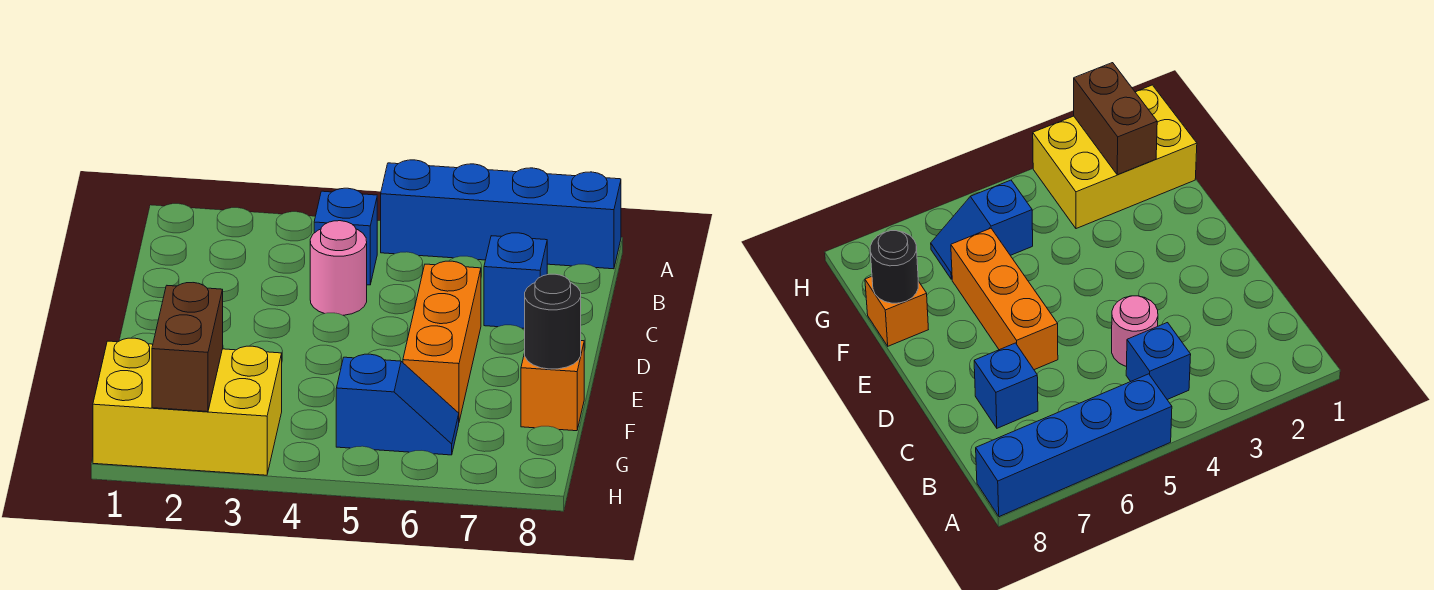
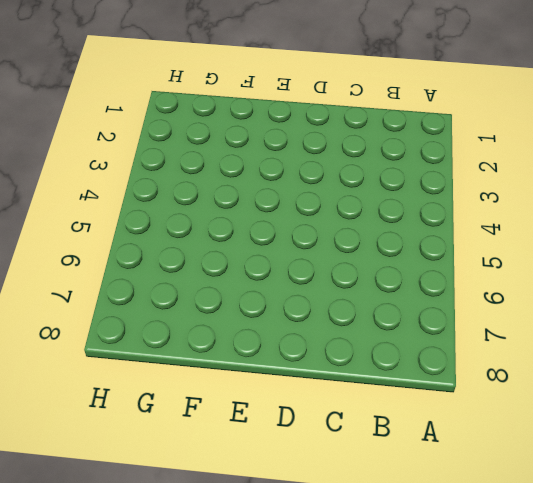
none -> blue brick A5:A8 level 1
none -> blue brick B4 level 1

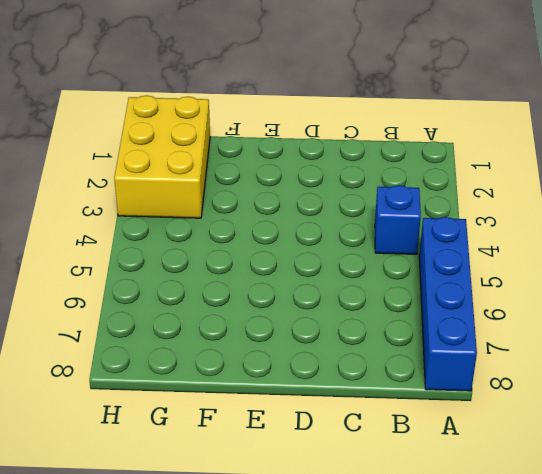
none -> pink round brick C4 level 1
none -> blue brick C7 level 1

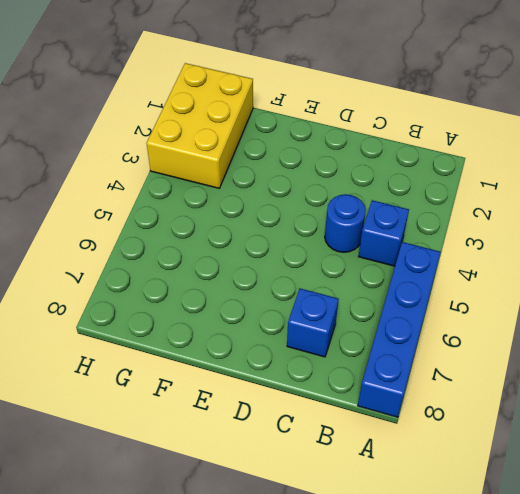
blue round brick C4 level 1 -> pink round brick C4 level 1
none -> orange brick D6:F6 level 1
none -> orange brick F8 level 1

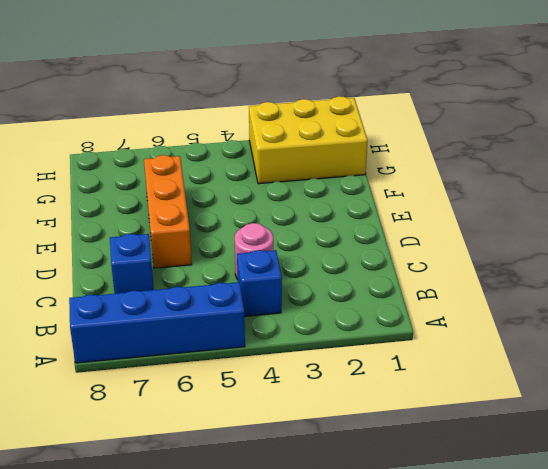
none -> orange brick F8 level 1
none -> blue slope G5:G6 level 1 top 5

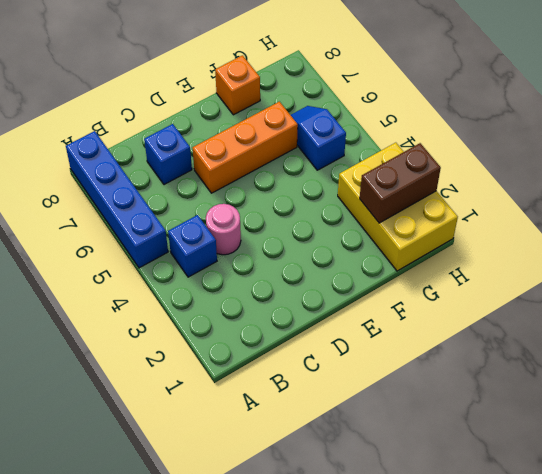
none -> black round brick F8 level 2

